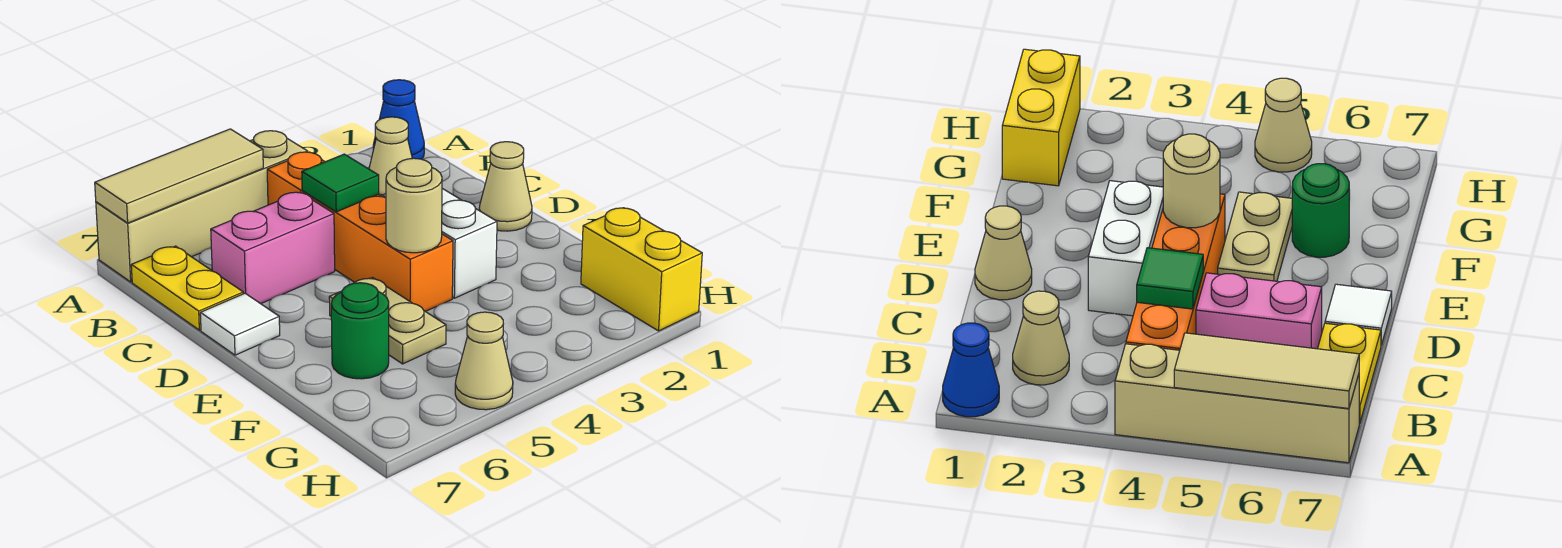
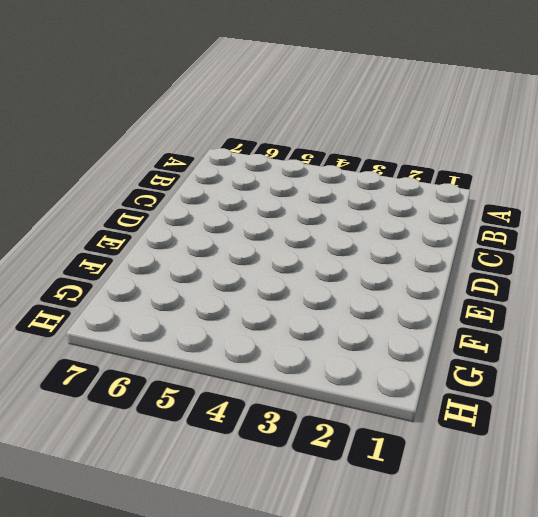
none -> blue cone A1 level 1
none -> tan brick A4:A7 level 1
none -> tan cone B2 level 1

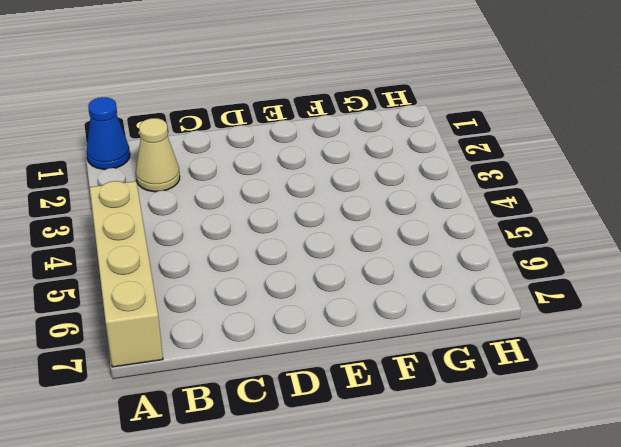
none -> orange brick B4:E4 level 1
none -> yellow plate B7:C7 level 1
none -> pink brick C5:C6 level 1

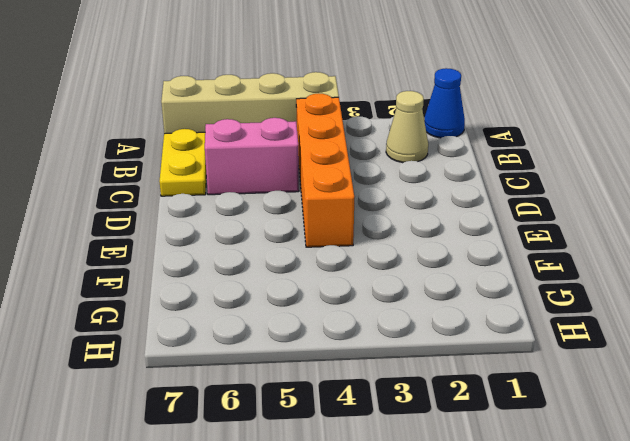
none -> tan cone D1 level 1
none -> white brick D3:E3 level 1
none -> white tile D7 level 1

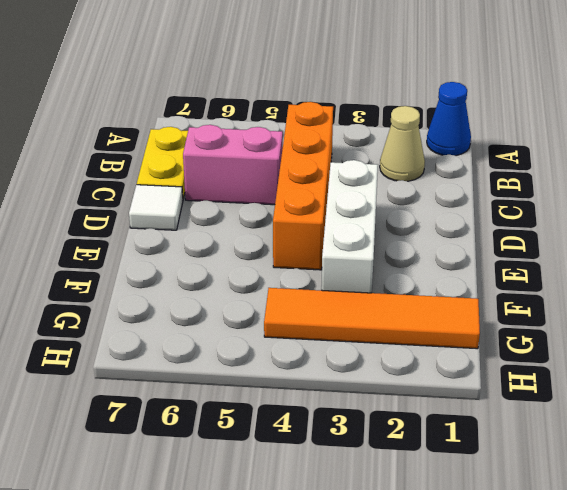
white brick D3:F3 level 1 -> white brick D3:E3 level 1
orange tile G1:G4 level 1 -> yellow brick G1:H1 level 1
none -> tan brick A4:A7 level 1
none -> tan cone D1 level 1
none -> tan plate E5:F5 level 1

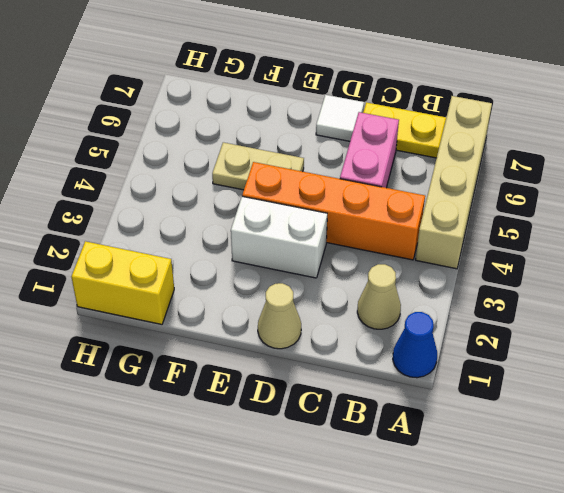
none -> green round brick F6 level 1
none -> tan cone H5 level 1
none -> tan tile A5:A7 level 2

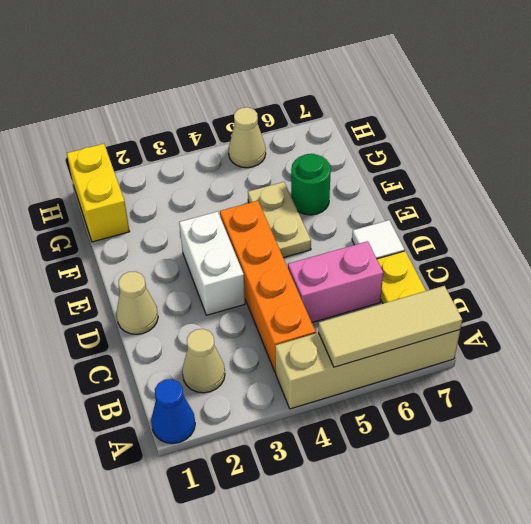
none -> green tile C4 level 2
none -> tan round brick E4 level 2

